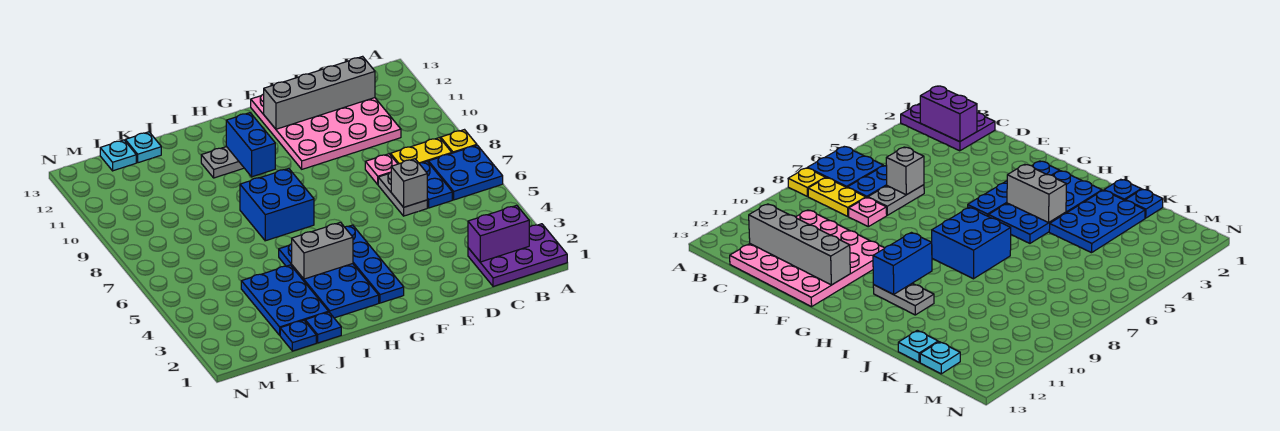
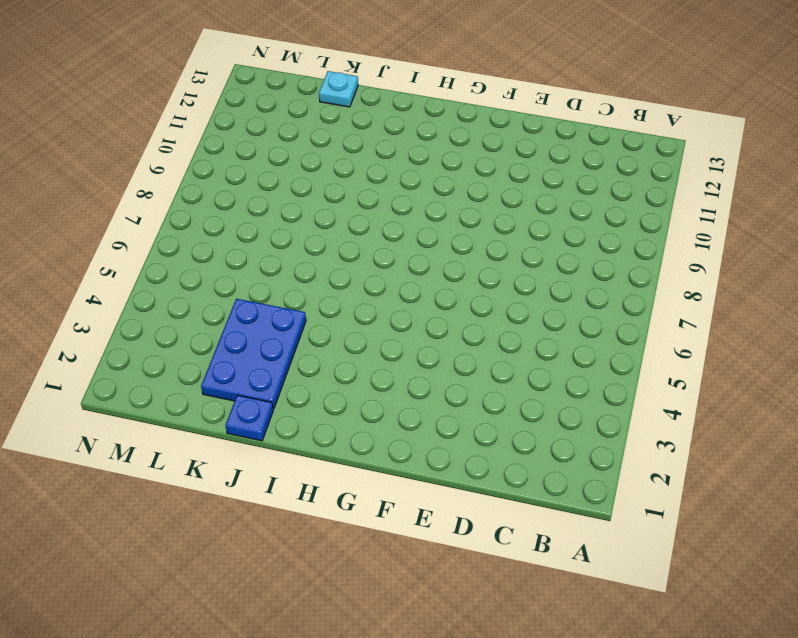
none -> purple plate A1:C2 level 1
none -> blue plate A6:B7 level 1
none -> yellow plate A8 level 1

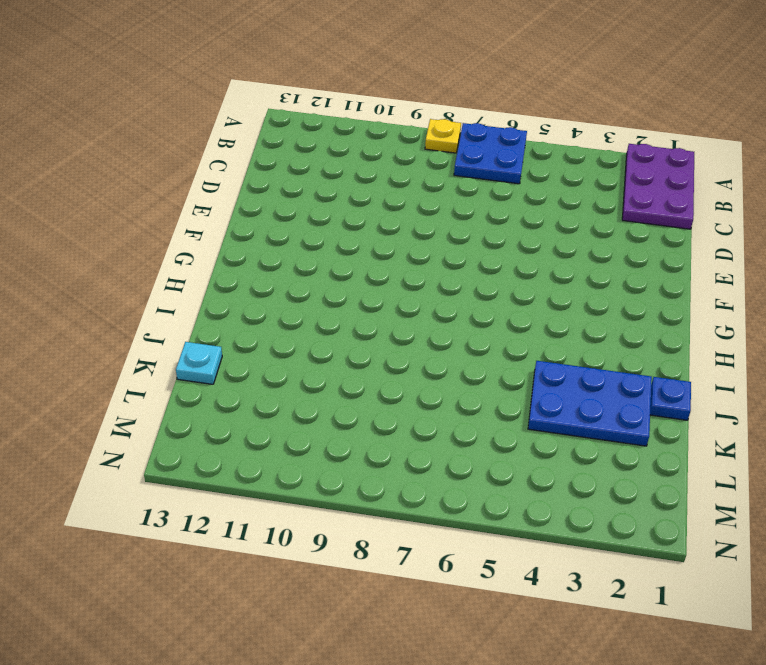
none -> yellow plate B8:C8 level 1
none -> blue plate C6:C7 level 1
none -> pink plate C10:F13 level 1

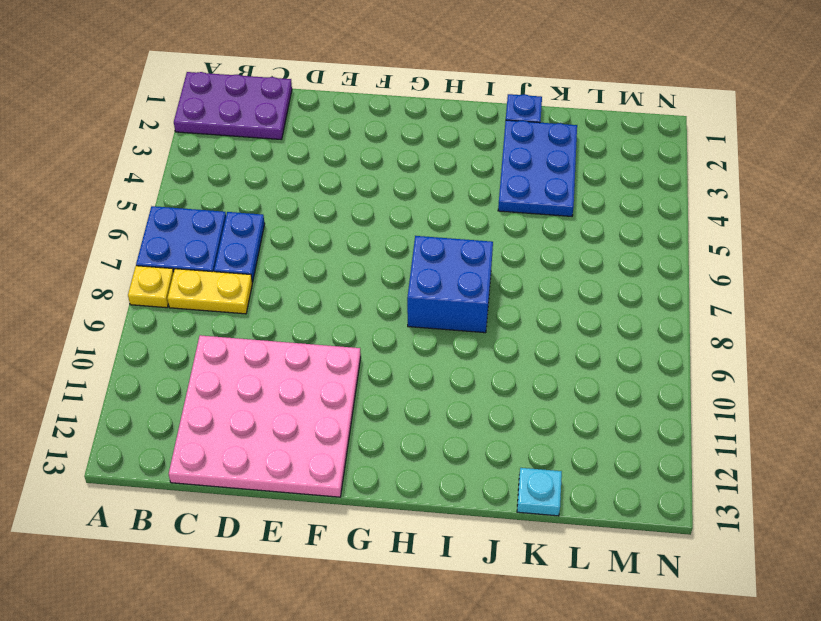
none -> grey plate D6:D7 level 1
none -> pink plate D8 level 1
none -> blue plate G2:G5 level 1

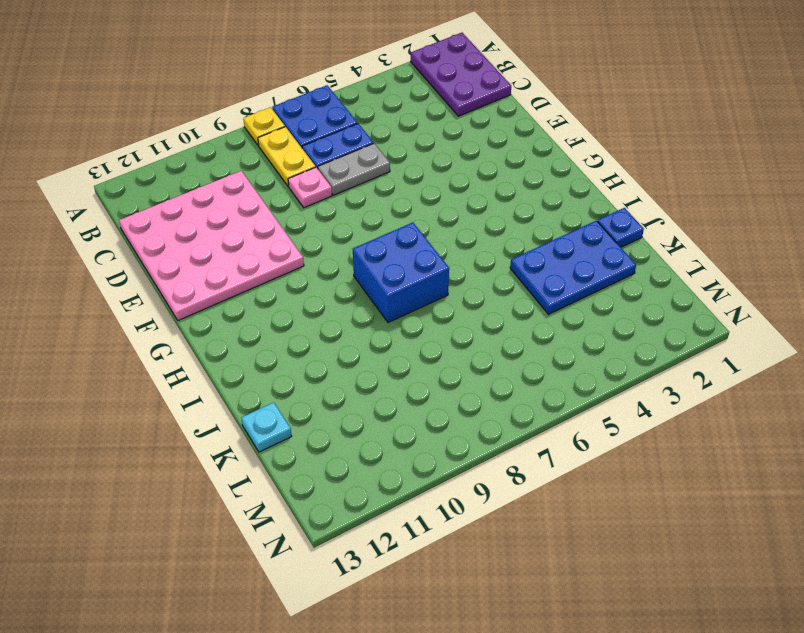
none -> blue plate G2:G5 level 1
none -> blue plate H2:I5 level 1
none -> grey plate H11:I11 level 1

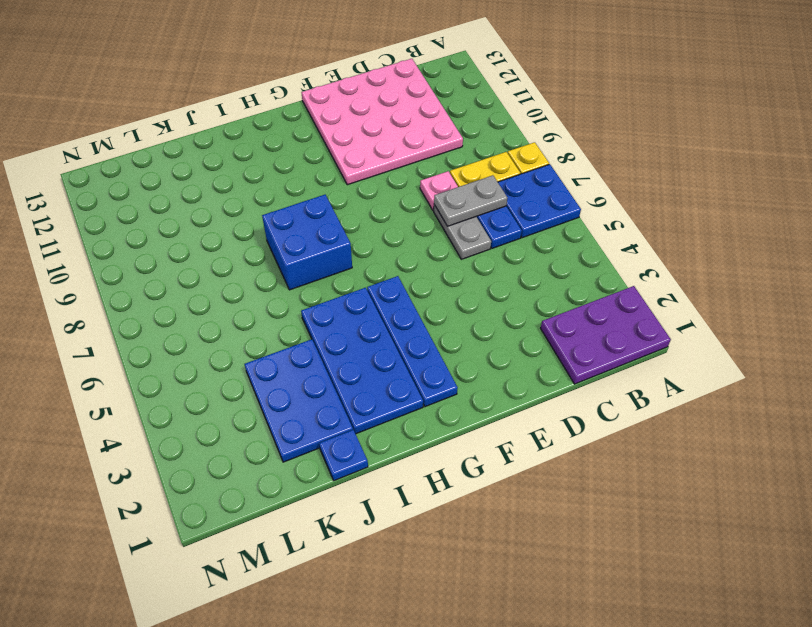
grey plate C7:D7 level 2 -> grey plate H11:I11 level 1
none -> blue plate K1 level 1
none -> cyan plate K13 level 1
none -> cyan plate L13 level 1

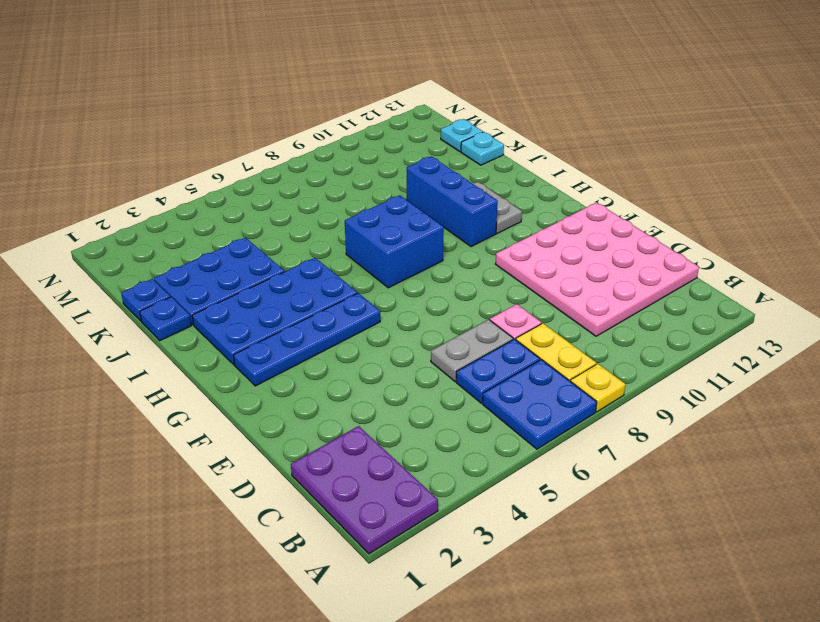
blue brick H10:J10 level 1 -> none
none -> purple brick B2:C2 level 2
none -> grey brick C12:F12 level 2
none -> grey brick D6 level 2

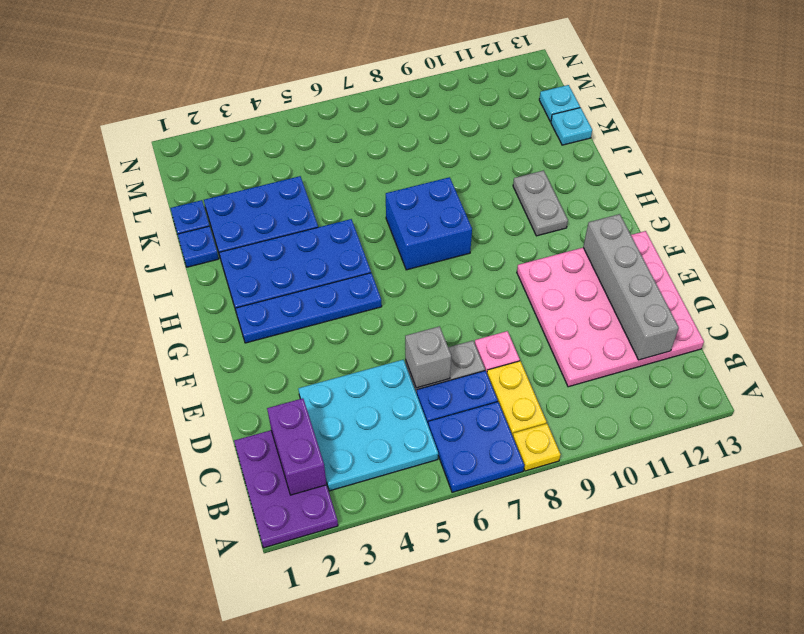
cyan plate B3:D5 level 1 -> none
none -> grey brick H4:I4 level 2
none -> blue brick H10:H11 level 2

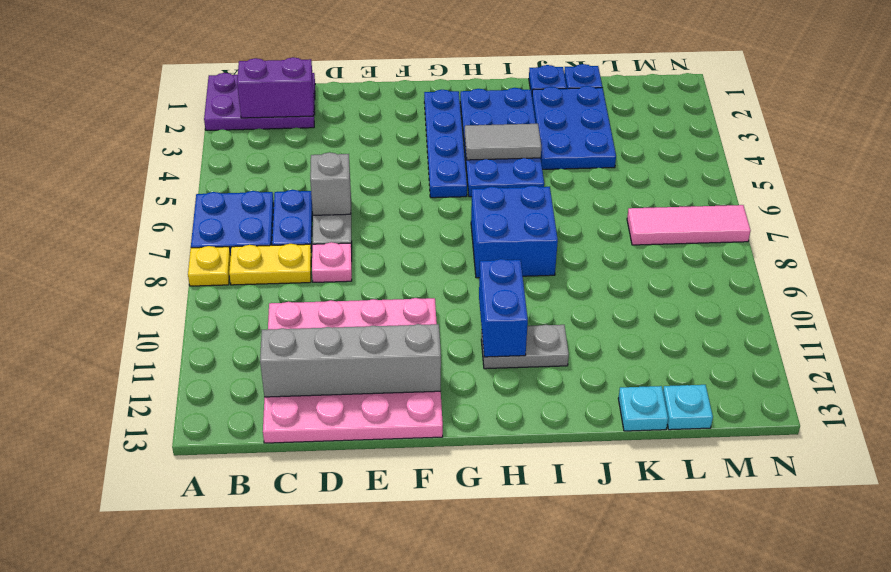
grey tile H4:I4 level 2 -> grey brick H4:I4 level 2
pink tile L7:N7 level 1 -> none

